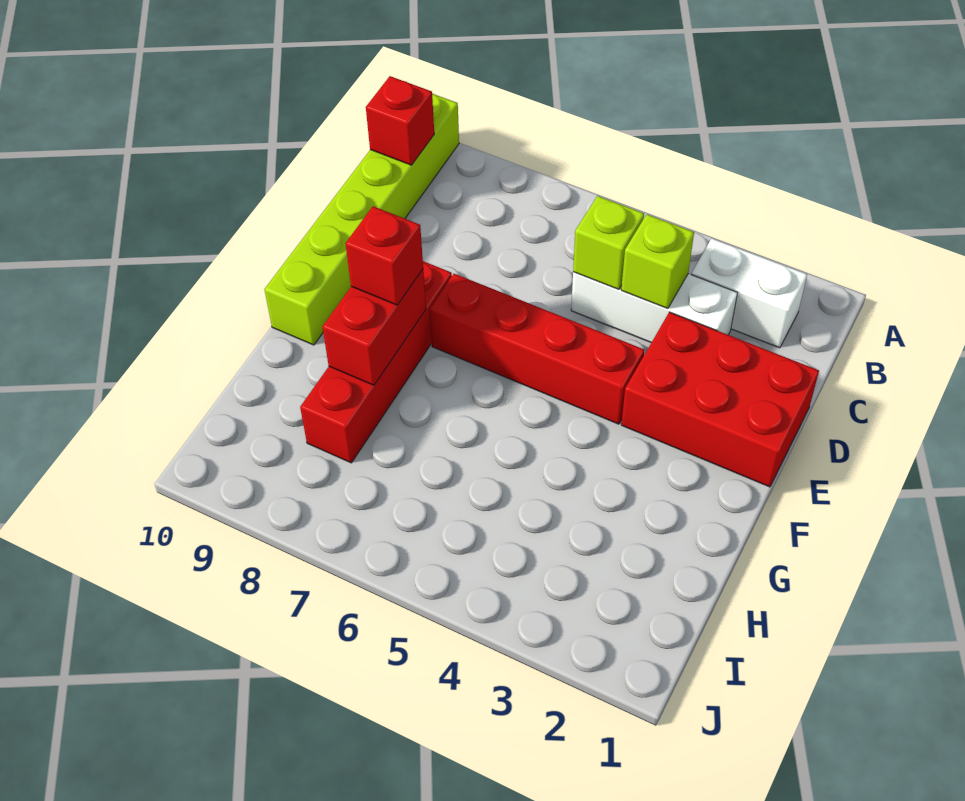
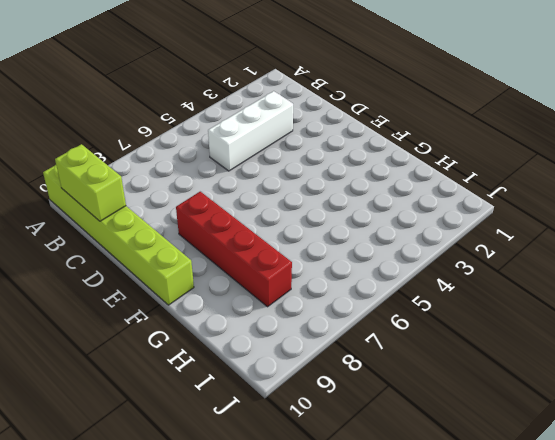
lime brick B10:C10 level 2 -> red brick B10 level 2
none -> white brick B2:B3 level 1
none -> red brick D1:E3 level 1

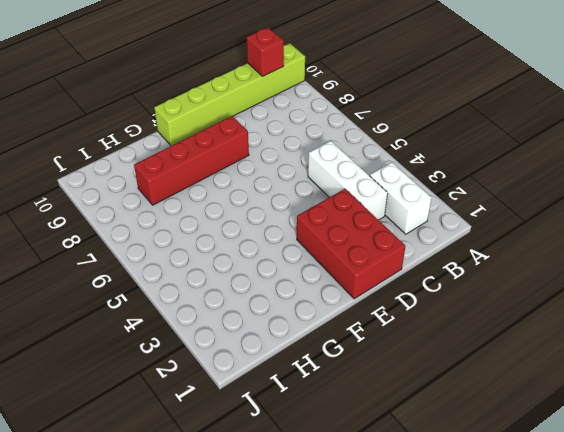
none -> red brick E4:E7 level 1
none -> lime brick C4 level 2

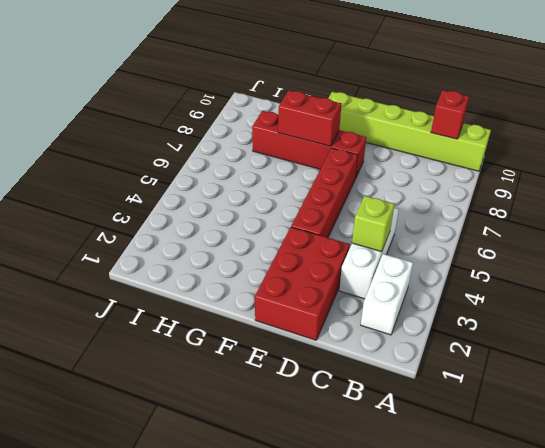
none -> lime brick C5 level 2
none -> red brick F8 level 3

